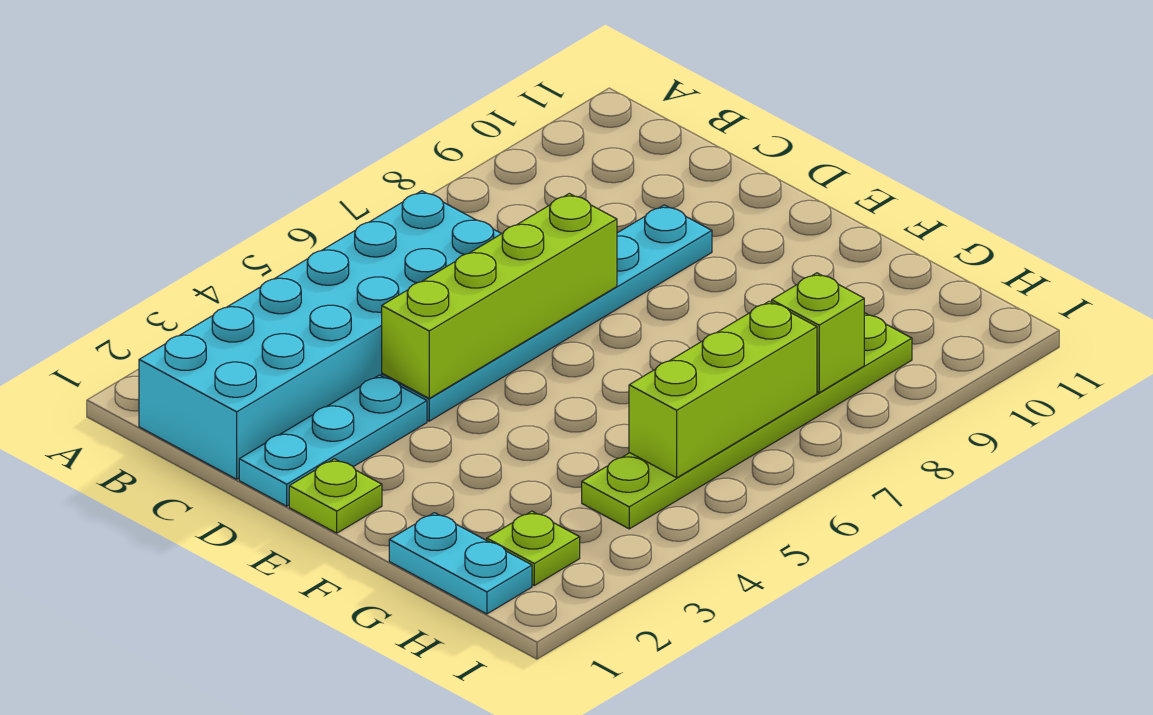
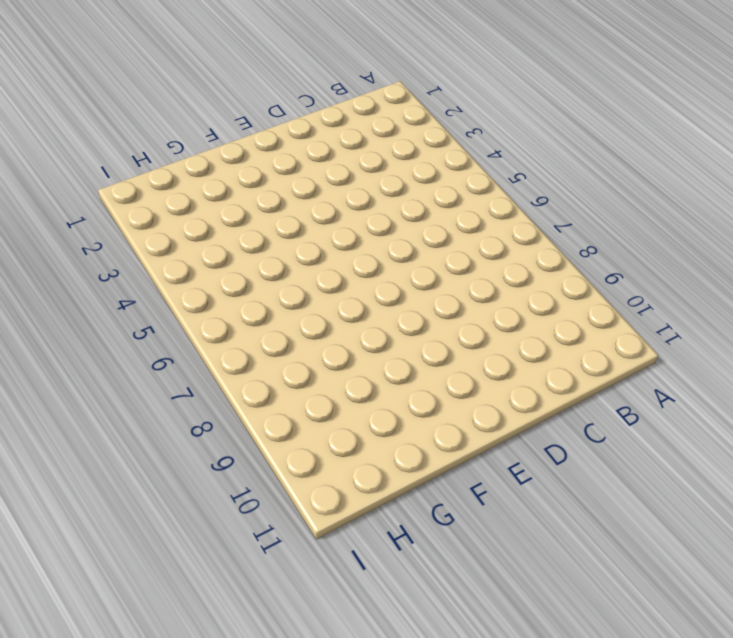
none -> cyan brick B1:C6 level 1
none -> cyan plate D1:D3 level 1

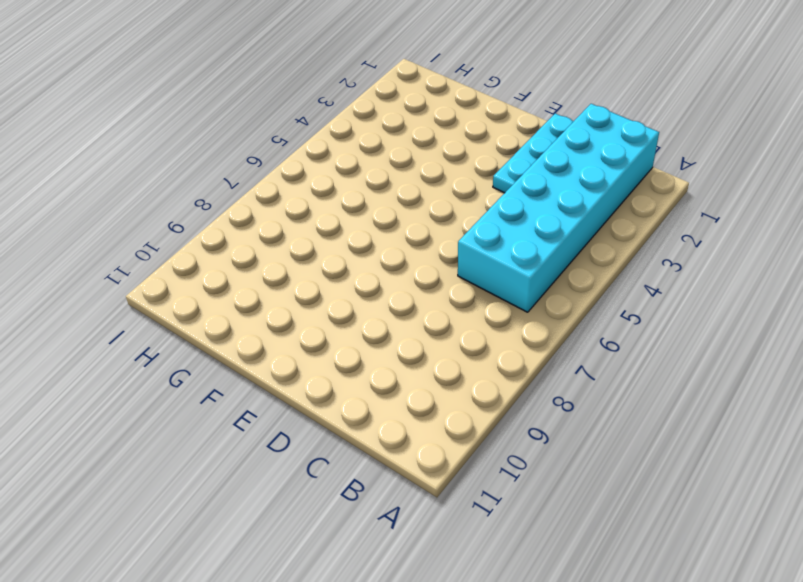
none -> cyan plate D4:D9 level 1
none -> lime plate E1 level 1

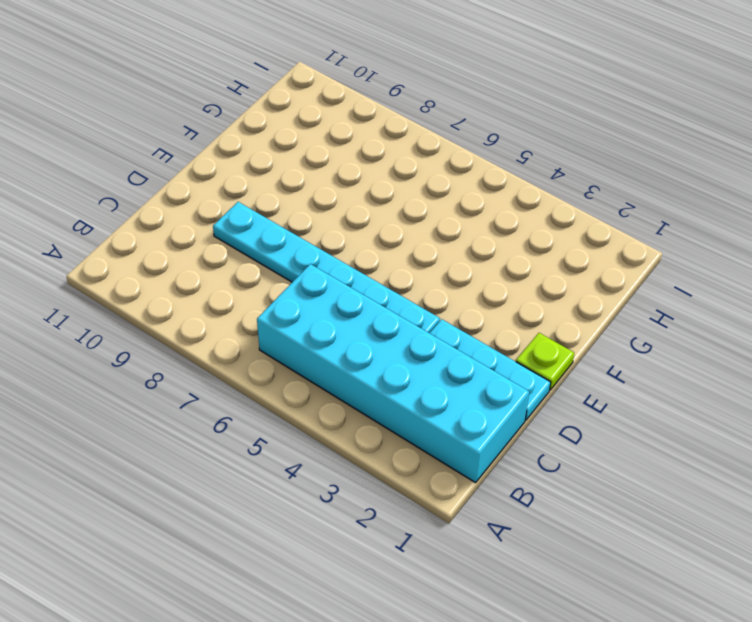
none -> cyan plate G1:H1 level 1
none -> lime plate H2 level 1

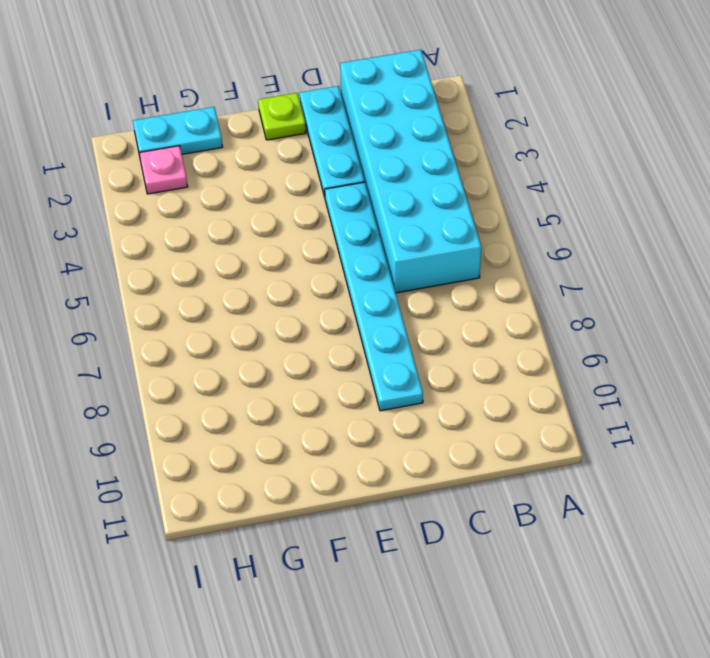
pink plate H2 level 1 -> lime plate H2 level 1
none -> lime plate H4:H9 level 1
none -> lime brick D4:D7 level 2

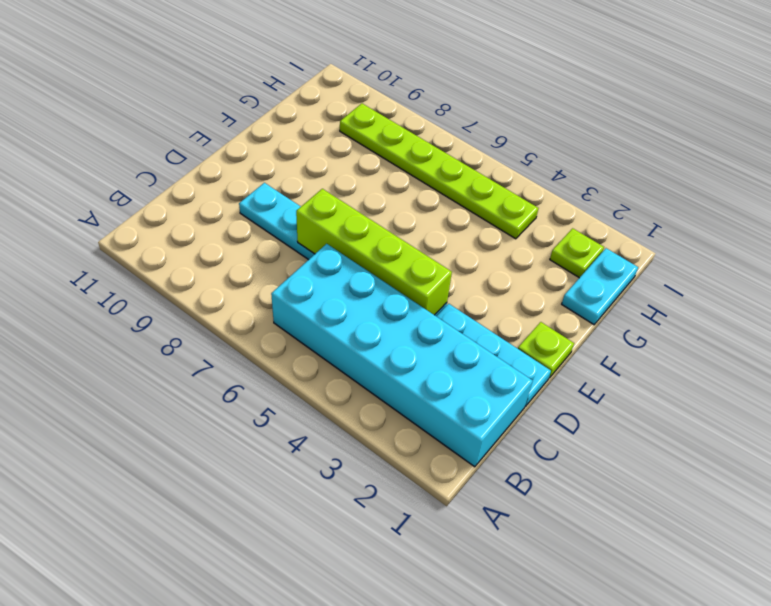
none -> lime brick H5:H7 level 2
none -> lime brick H8 level 2

